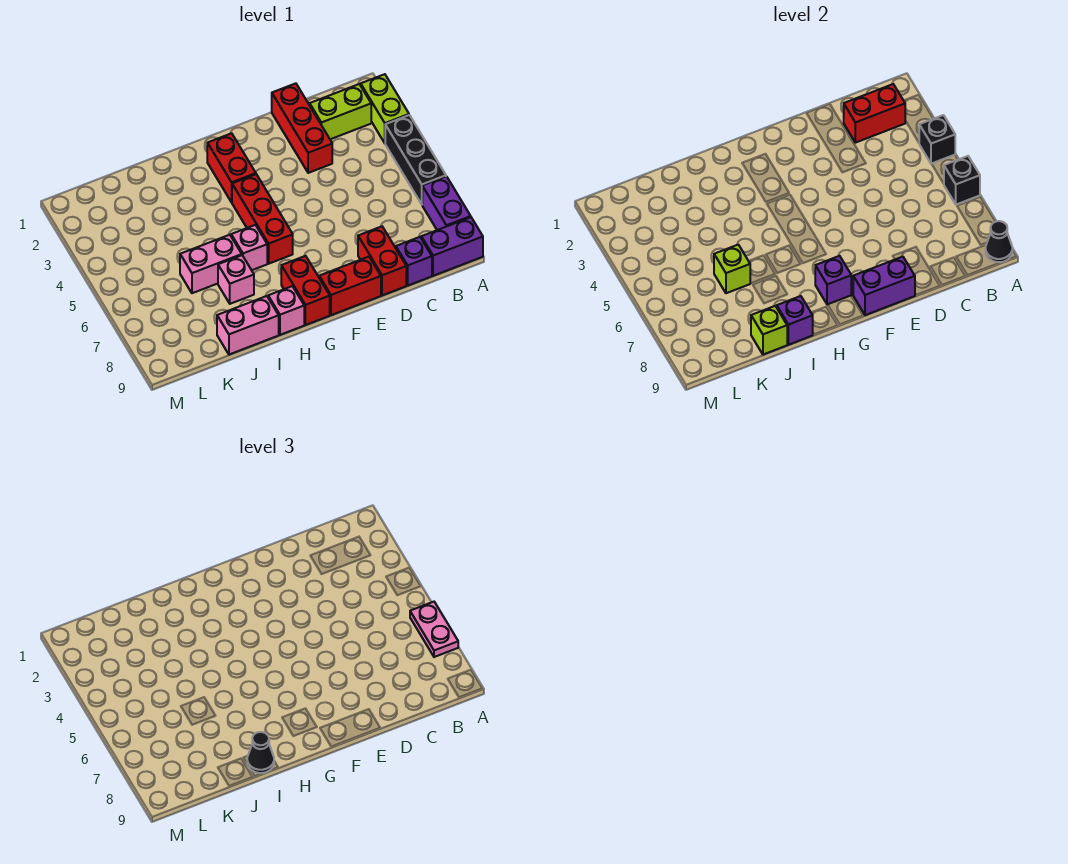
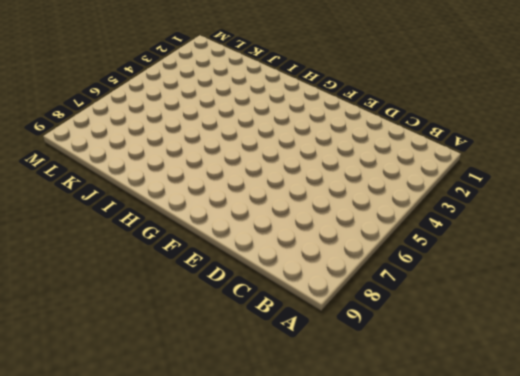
none -> lime brick A2:A3 level 1
none -> black brick A4:A6 level 1
none -> purple brick A7:A8 level 1

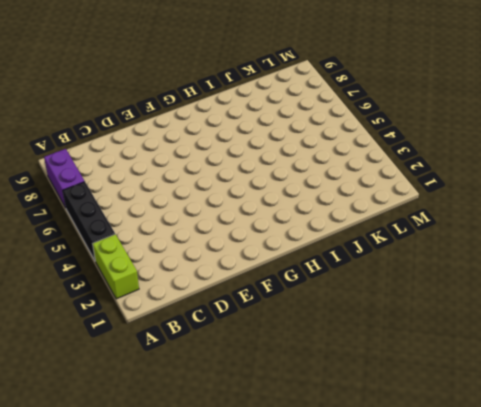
none -> purple brick A9:B9 level 1
none -> lime brick B2:C2 level 1
none -> purple brick C9 level 1

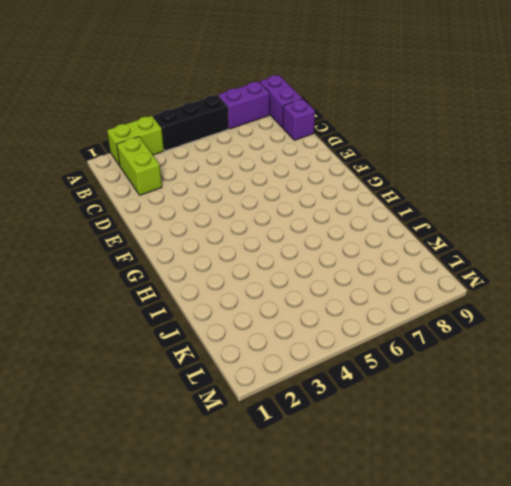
none -> red brick D1:D3 level 1
none -> red brick D8:D9 level 1
none -> red brick E9:F9 level 1

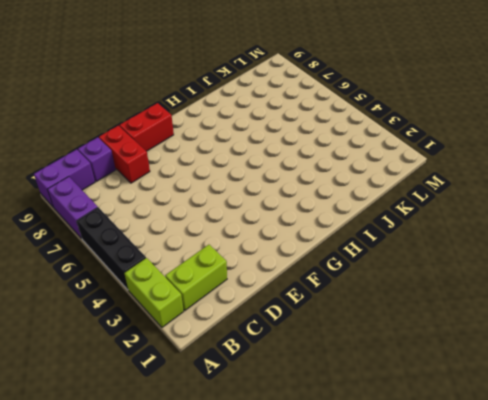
none -> red brick D1:D3 level 1
none -> red brick G2:G3 level 1
none -> red brick G4:G6 level 1

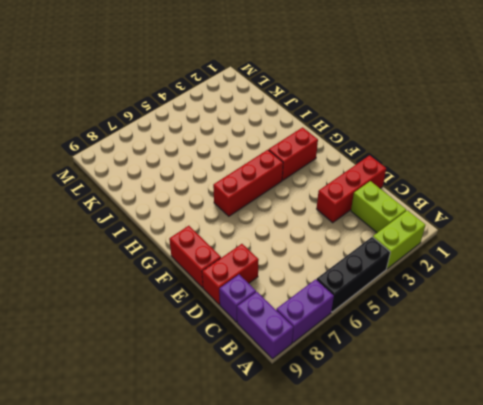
none -> red brick G8:G9 level 1
none -> pink brick H6 level 1
none -> pink brick H9 level 1

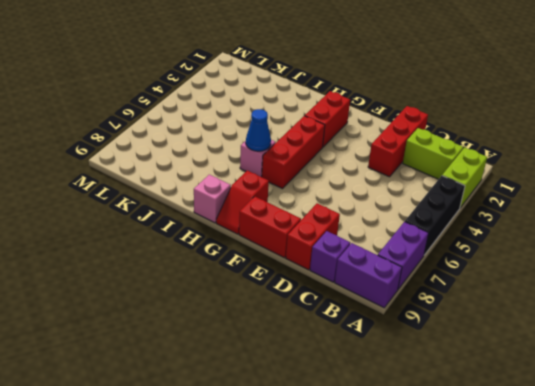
red slope G8:G9 level 1 top 8 -> red brick G8:G9 level 1
blue cone H6 level 2 -> none
none -> pink brick I6:J6 level 1
none -> pink brick I7 level 1
none -> pink brick I9:J9 level 1

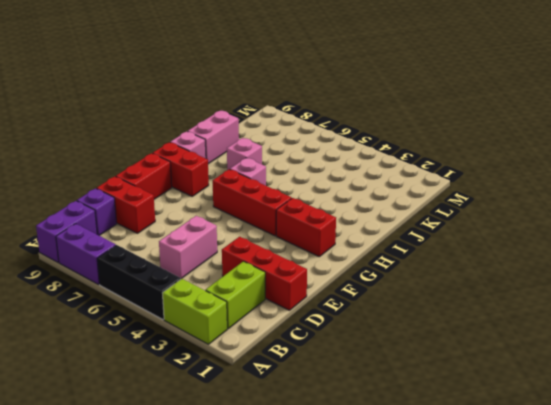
pink brick C5:D5 level 1 -> pink brick I6:J6 level 1
none -> black brick A4 level 2
none -> black brick A6 level 2
none -> black cone A9 level 2

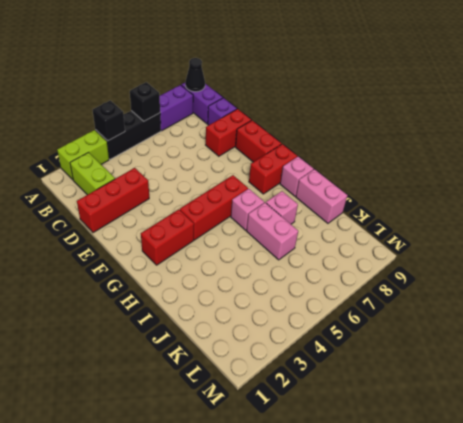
none -> red brick B2:C2 level 2
none -> purple brick E9:F9 level 2
none -> purple brick G8 level 2

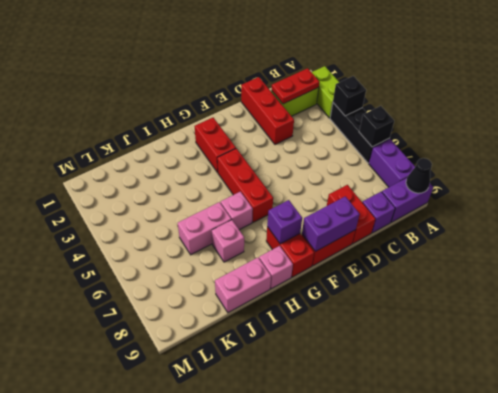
red plate B2:C2 level 2 -> red brick B2:C2 level 2
none -> purple brick I9 level 2
none -> lime brick J6 level 2
none -> lime brick J9 level 2

